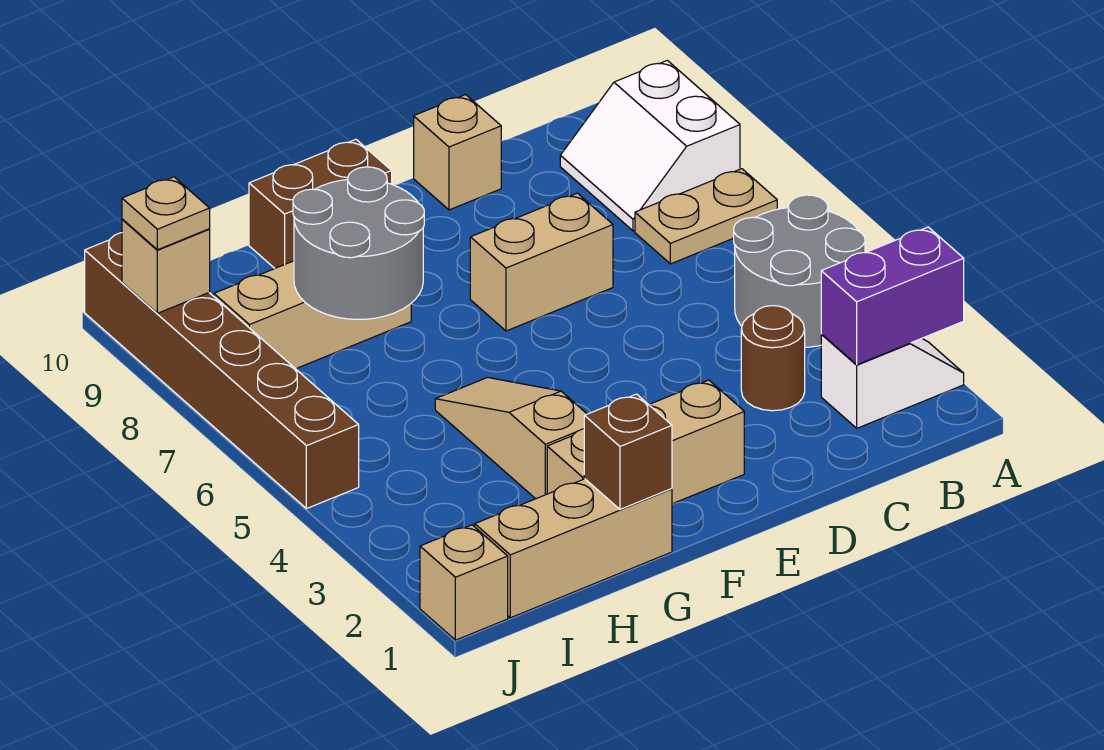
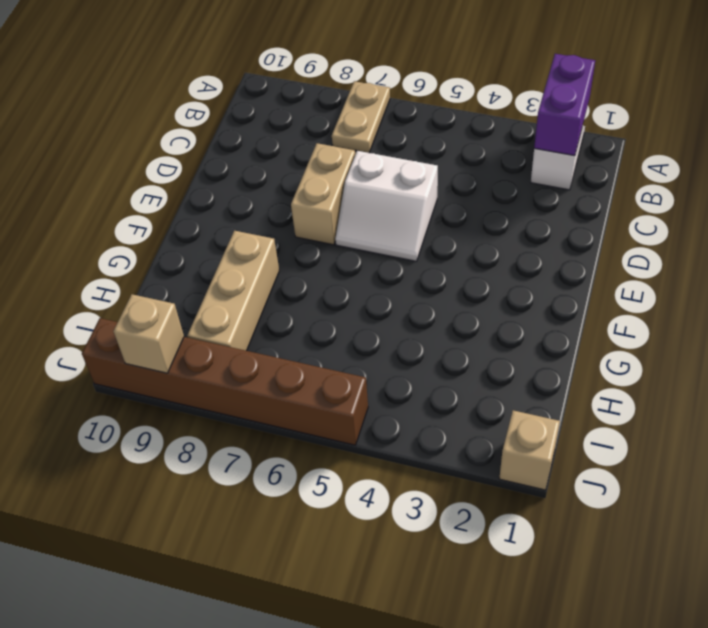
white slope D5:E6 level 1 top D -> white slope A8:B9 level 1 top A
none -> grey round brick A4:B5 level 1
none -> brown round brick C3 level 1
none -> tan brick D10 level 1

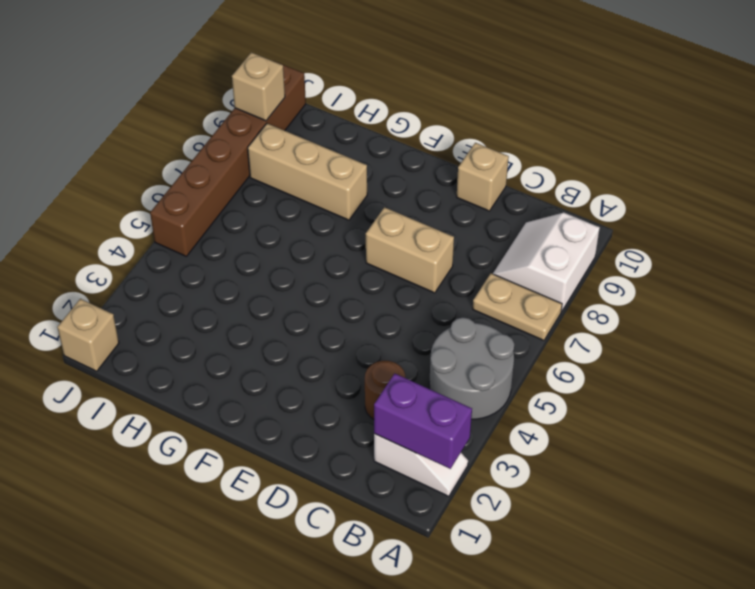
none -> tan brick E2:G2 level 1
none -> brown brick F10:G10 level 1
none -> tan brick G1:I1 level 1

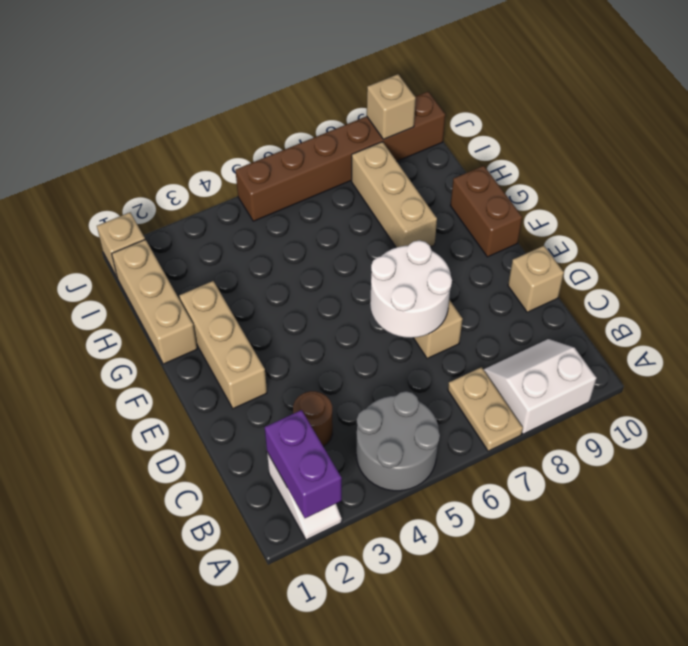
white round brick D6:E7 level 2 -> none
none -> tan slope G3:G5 level 1 top 3
none -> brown brick G1 level 2
none -> grey round brick G7:H8 level 2

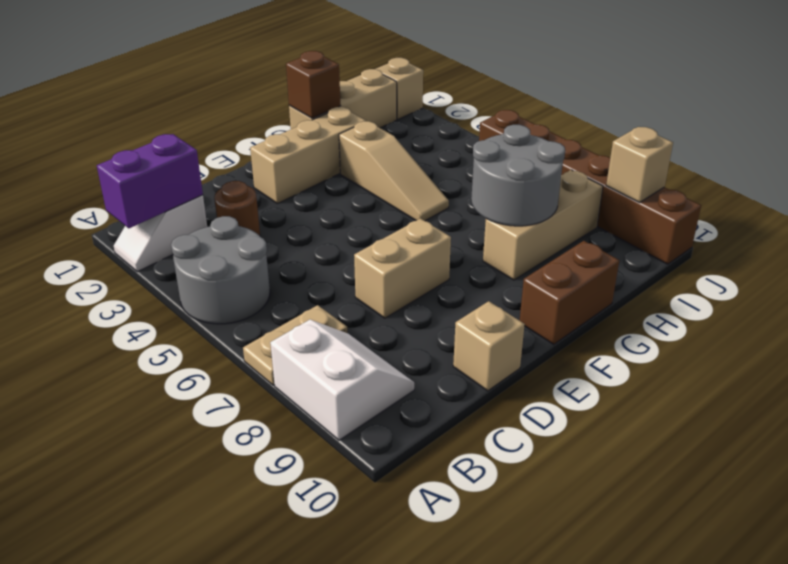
none -> tan plate J9 level 3

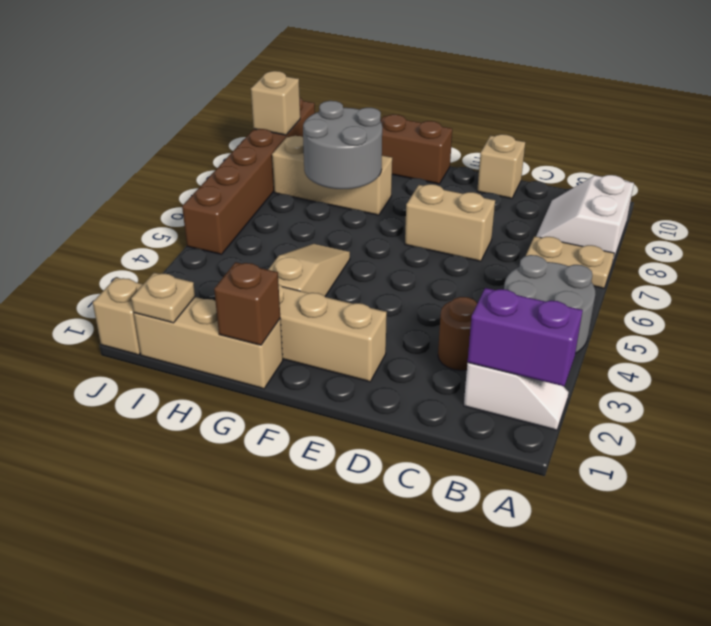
tan plate I1 level 2 -> tan plate J9 level 3

